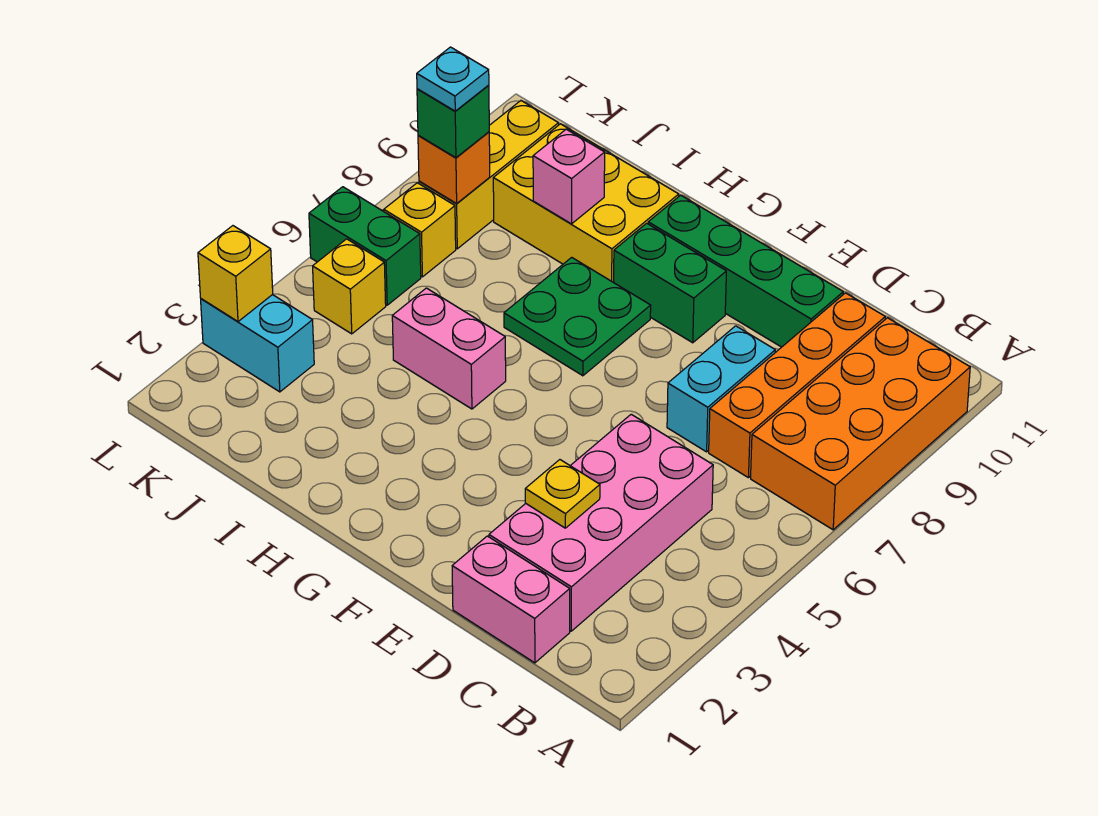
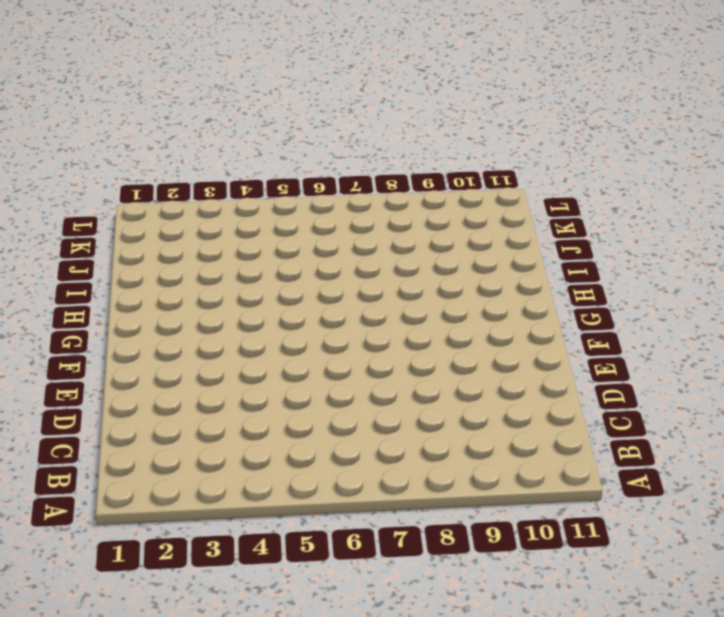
none -> orange brick A7:B10 level 1
none -> pink brick C1:D1 level 1
none -> pink brick C2:D5 level 1

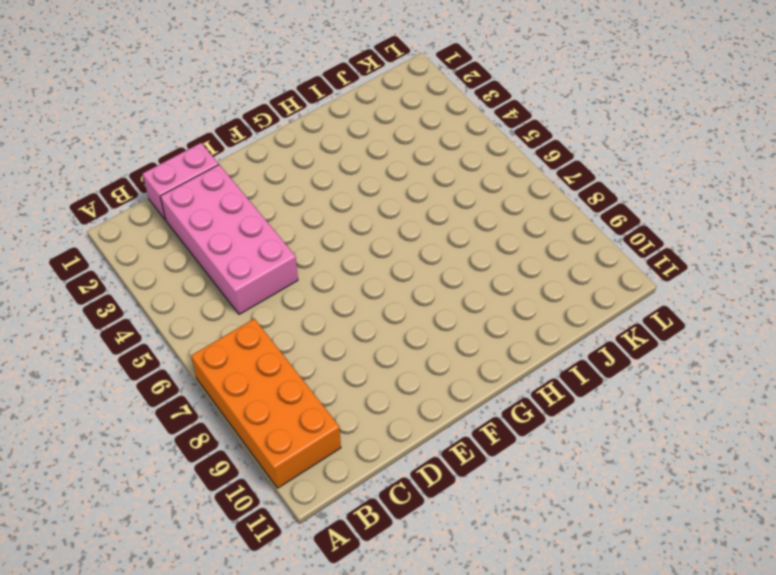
none -> orange brick C7:C10 level 1
none -> cyan brick D7:D8 level 1
none -> green brick D10:G10 level 1

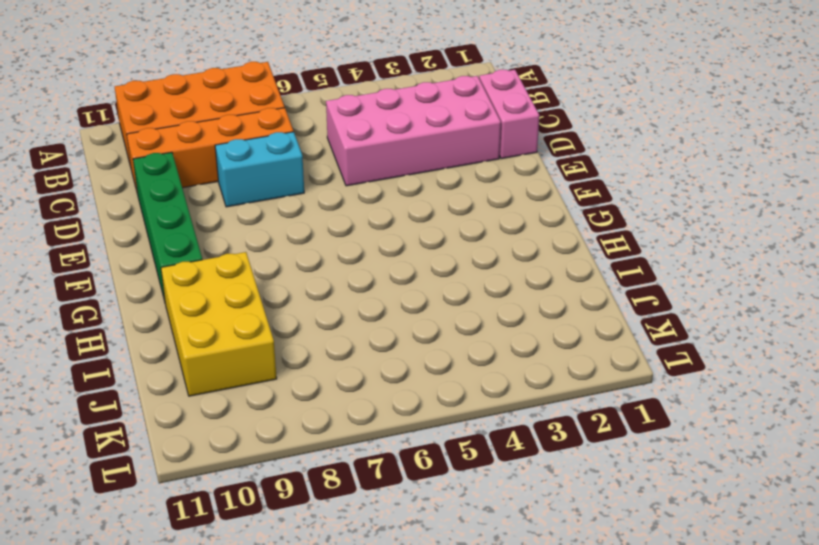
none -> green brick F9:G9 level 1
none -> green plate G7:H8 level 1
none -> pink brick H5:I5 level 1

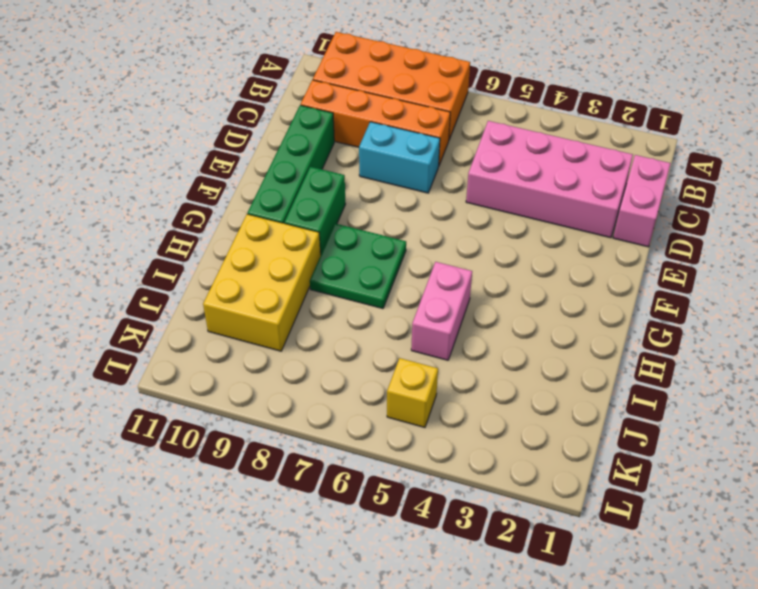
none -> cyan brick K3:L3 level 1
none -> green brick K6:L6 level 1
none -> yellow brick K7 level 1

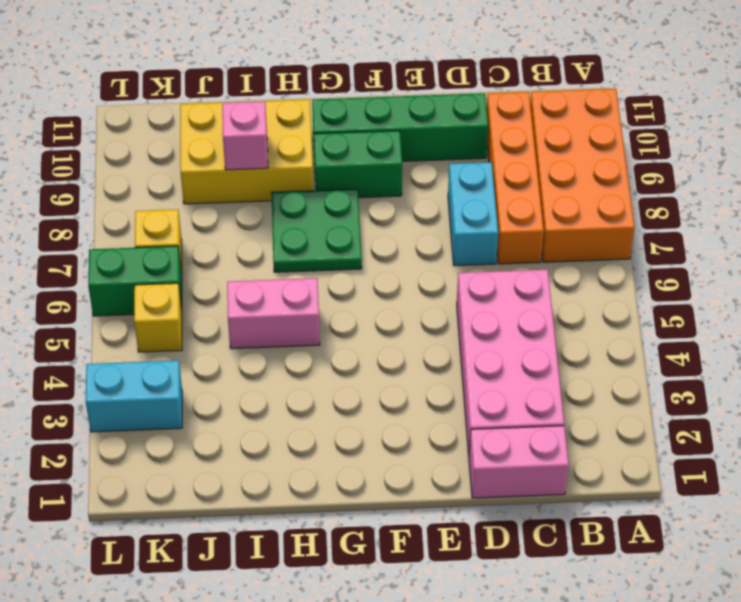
none -> yellow brick K8:K10 level 1
none -> yellow plate D3 level 2
none -> orange brick K8 level 2

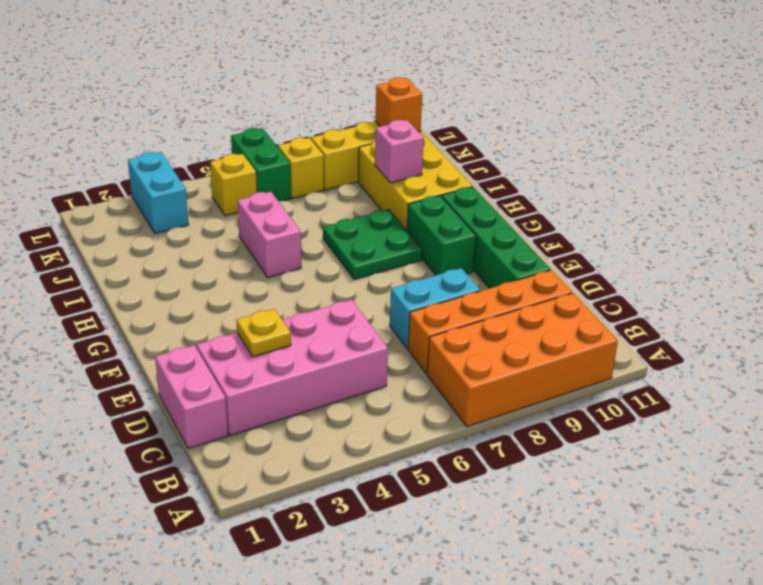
orange brick K10 level 2 -> orange brick K8 level 2
none -> yellow brick L3 level 2
none -> green brick K8 level 3
none -> cyan plate K8 level 4

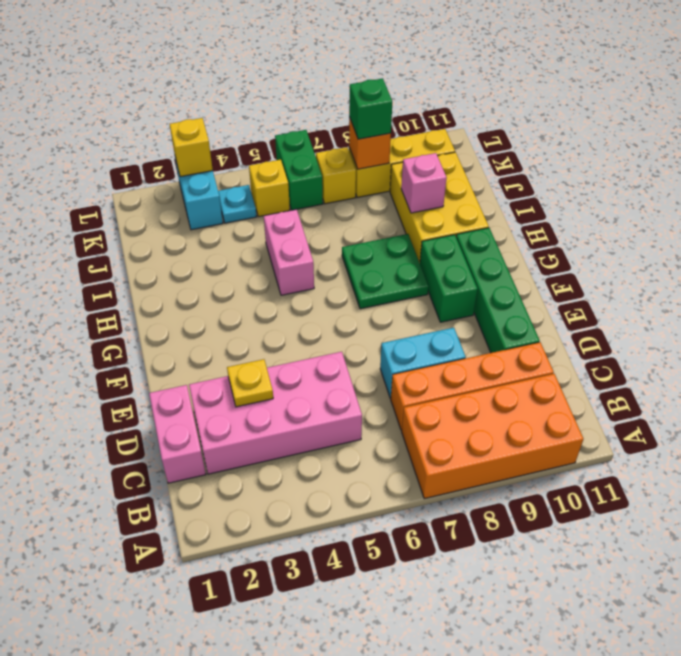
cyan plate K4 level 1 -> cyan plate K8 level 4

